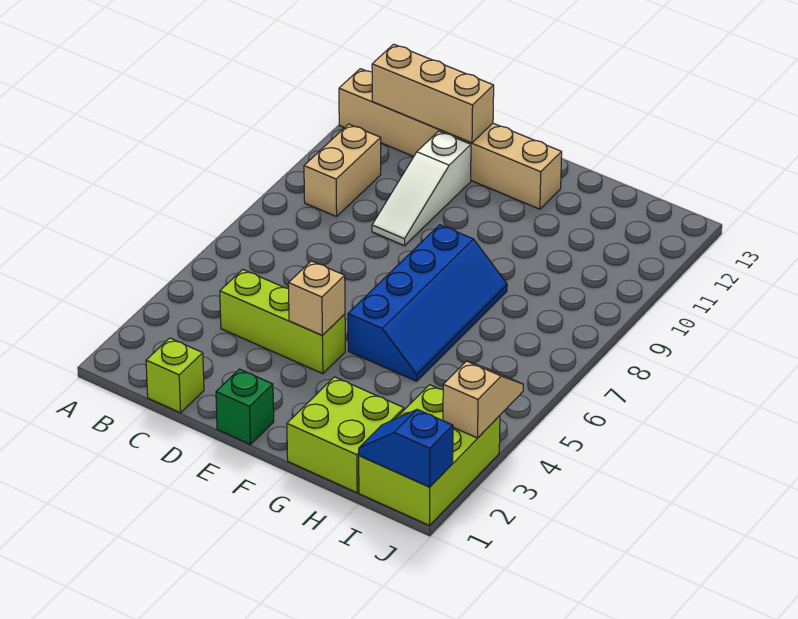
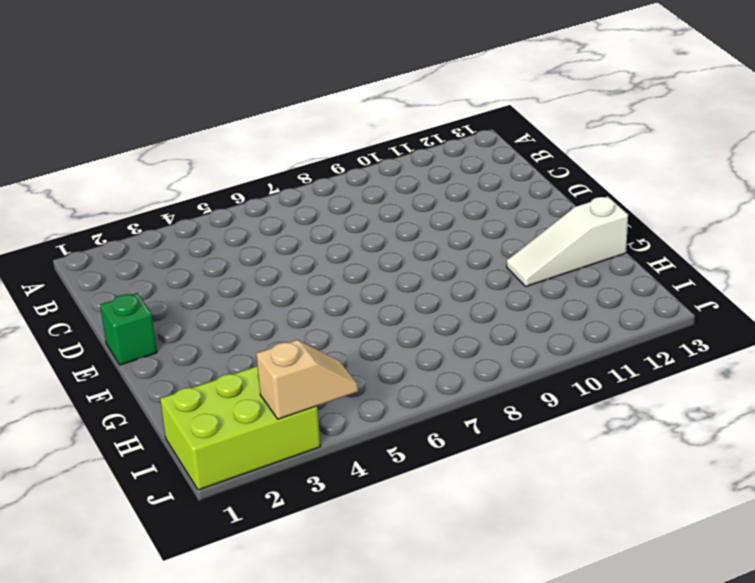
white slope G11:G13 level 1 top 13 -> white slope D9:D11 level 1 top 11
none -> tan brick A12:F12 level 1
none -> tan brick B9:B10 level 1
none -> lime brick C1 level 1

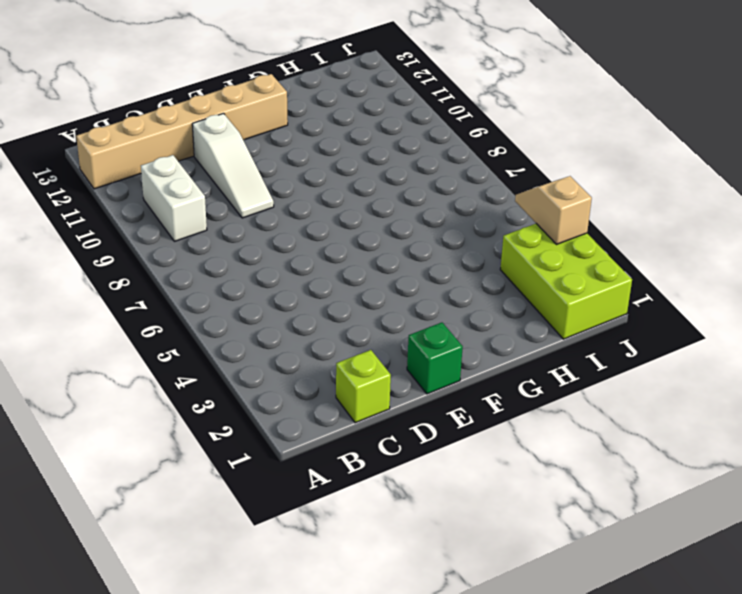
white brick B9:B10 level 1 -> tan brick B9:B10 level 1
none -> lime brick C4:E4 level 1
none -> blue slope F5:G8 level 1 top F
none -> lime brick G1:H2 level 1

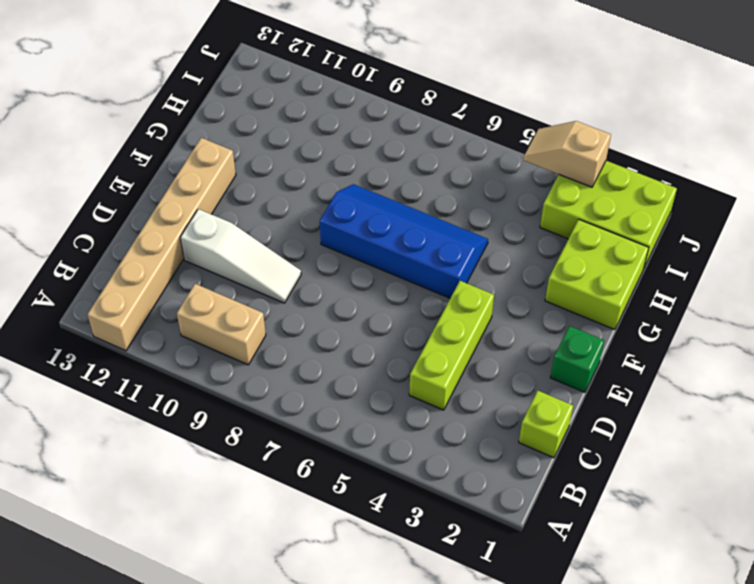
none -> tan brick B12:D12 level 2
none -> tan brick E4 level 2
none -> blue slope I1:J1 level 2 top J

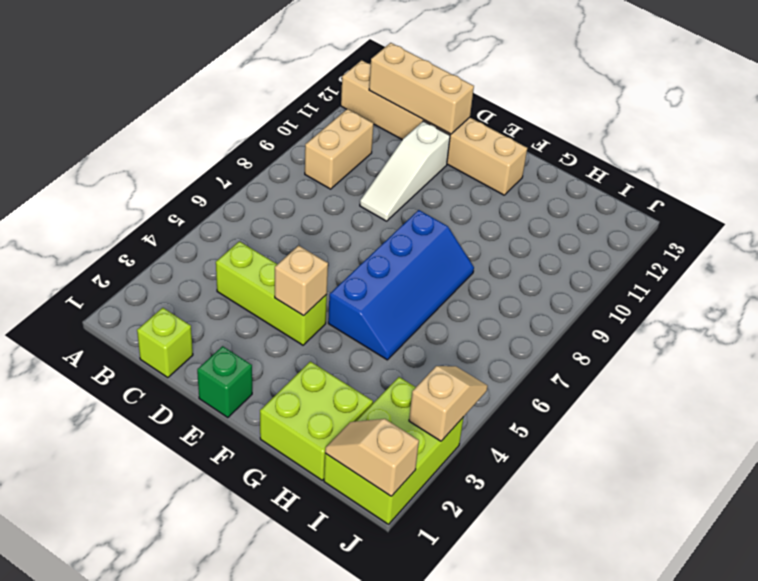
tan slope I1:J1 level 2 top J -> blue slope I1:J1 level 2 top J

